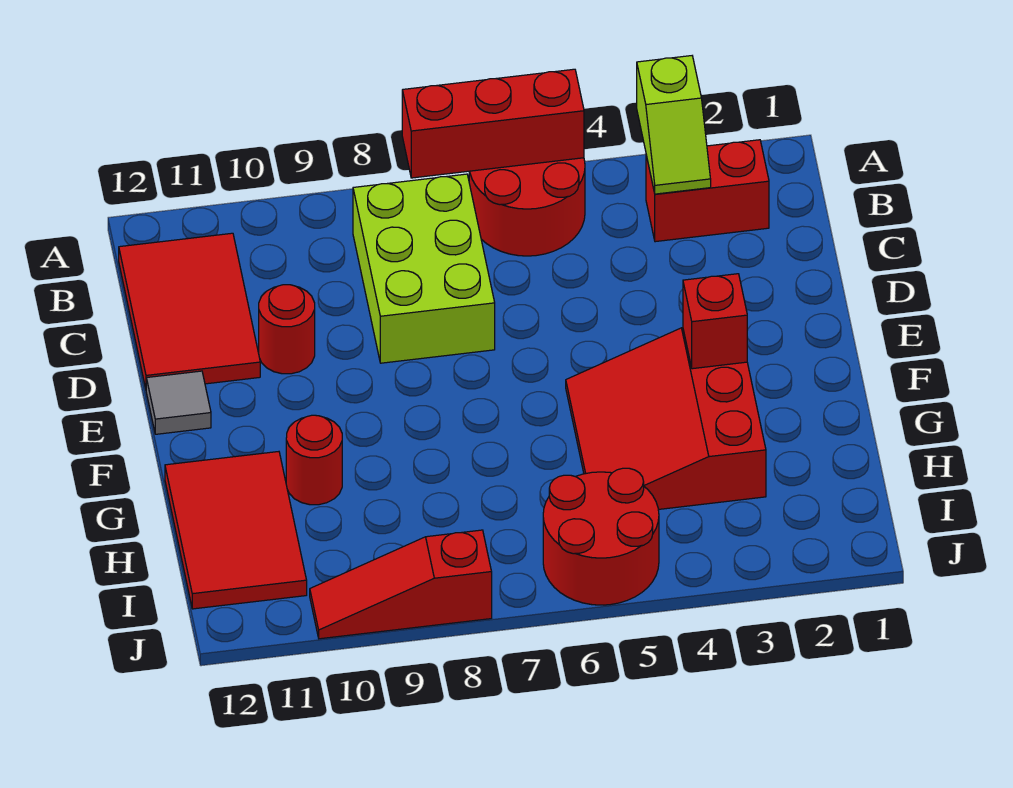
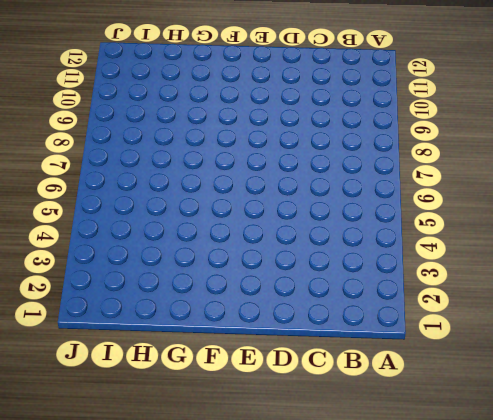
none -> red round brick A5:B6 level 1
none -> red brick B2:B3 level 1
none -> lime brick B7:D8 level 1

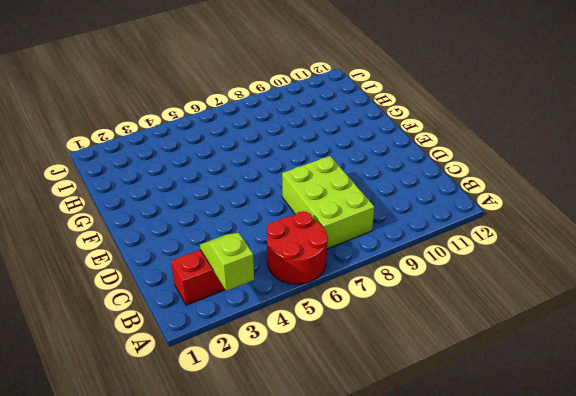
none -> red tile B11:D12 level 1
none -> red round brick D10 level 1
none -> grey tile E12 level 1

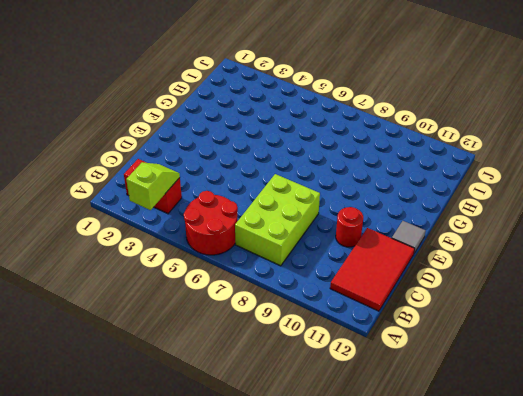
none -> red slope F3:H5 level 1 top 3
none -> red round brick G10 level 1
none -> red tile G11:I12 level 1

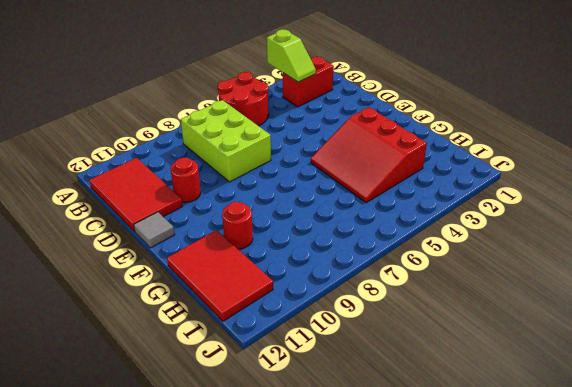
none -> red round brick I5:J6 level 1
none -> red slope J8:J10 level 1 top 8
none -> red brick A5:A7 level 2

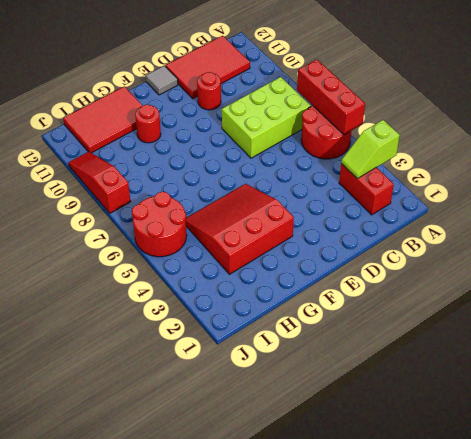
none -> red brick F3 level 2

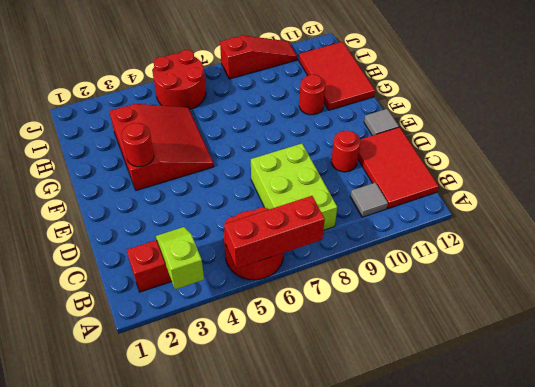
grey tile B10 level 1 -> none
red round brick F3 level 2 -> red brick F3 level 2

